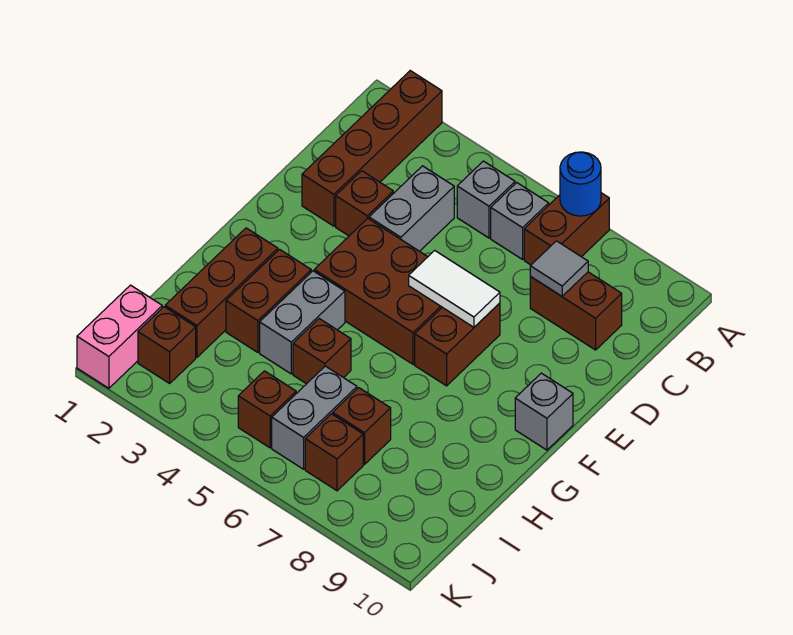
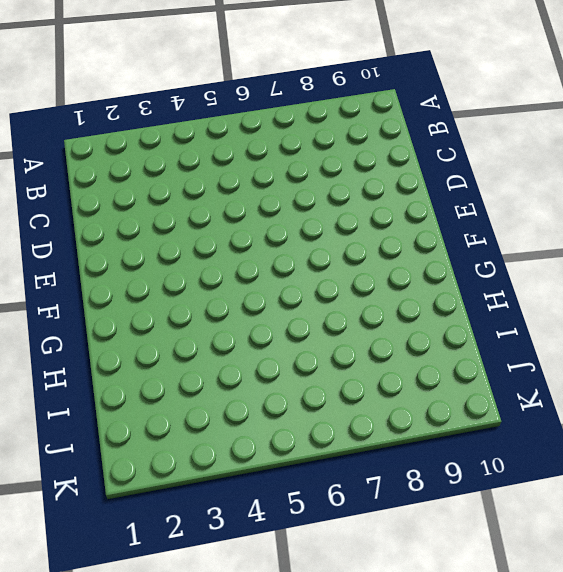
none -> brown brick A2:D2 level 1
none -> brown brick A7:B7 level 1
none -> grey brick B5 level 1

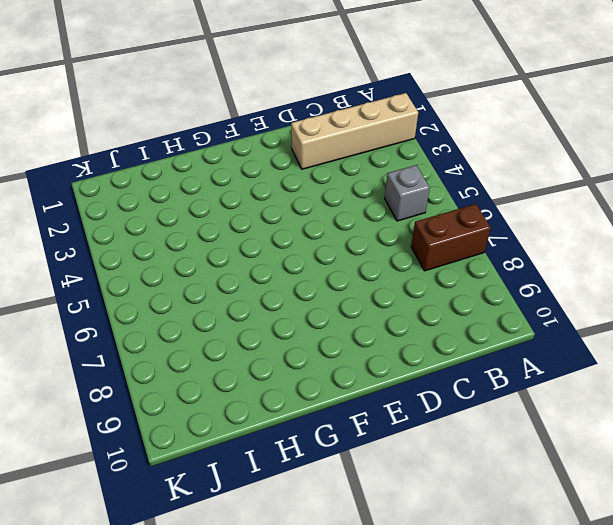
tan brick A2:D2 level 1 -> brown brick A2:D2 level 1
none -> grey brick B6 level 1
none -> grey brick C4:D4 level 1
none -> brown brick C8:C9 level 1

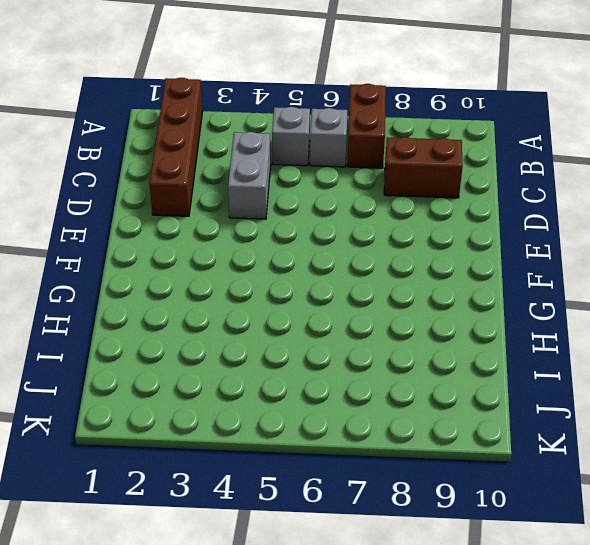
none -> brown brick D3 level 1
none -> brown brick E4:F6 level 1
none -> brown brick E7:F7 level 1

